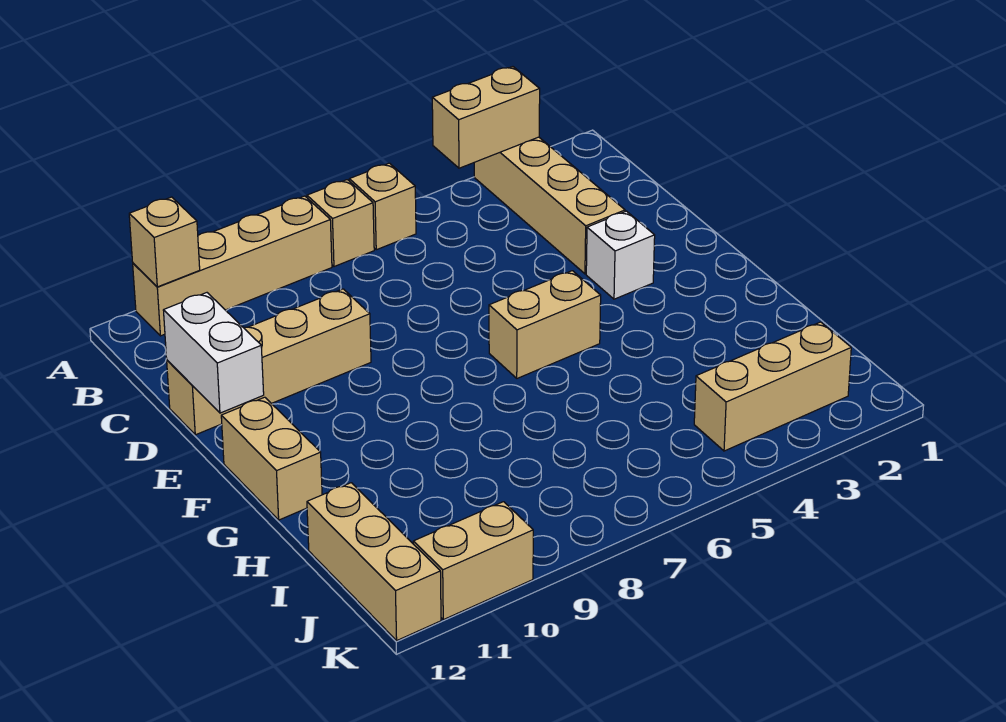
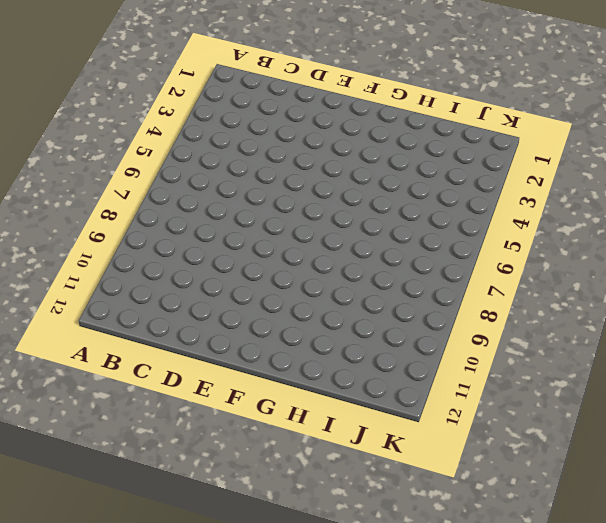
none -> tan brick A3:D3 level 1
none -> tan brick A6 level 1
none -> tan brick A7 level 1

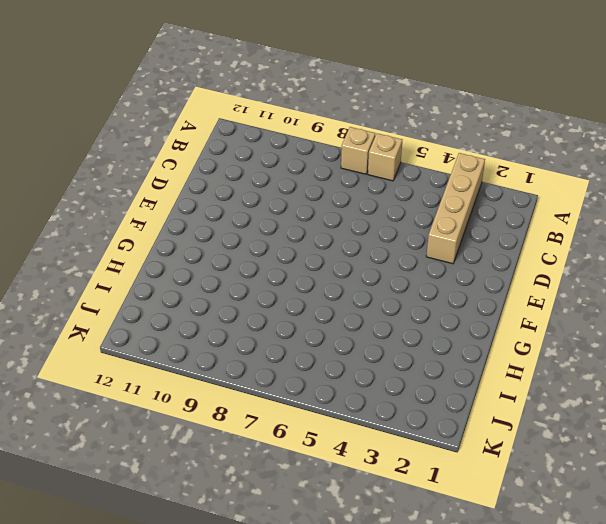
none -> tan brick A8:A11 level 1
none -> tan brick D9:D12 level 1
none -> white brick E3 level 1

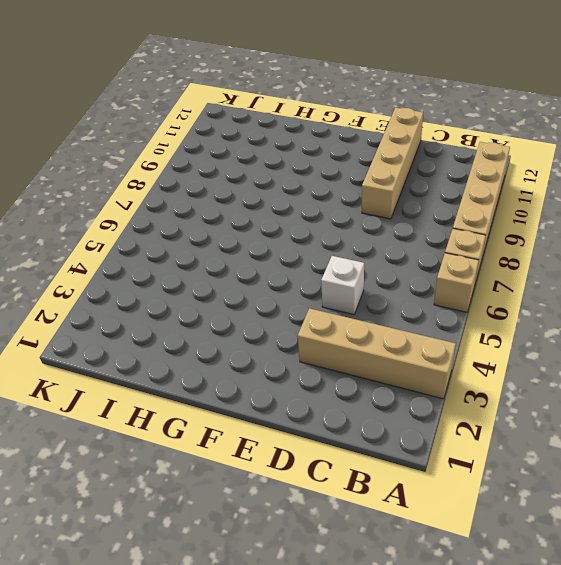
white brick D5 level 1 -> white brick E3 level 1
none -> tan brick F5:F6 level 1
none -> tan brick F12:G12 level 1
none -> tan brick I12:K12 level 1

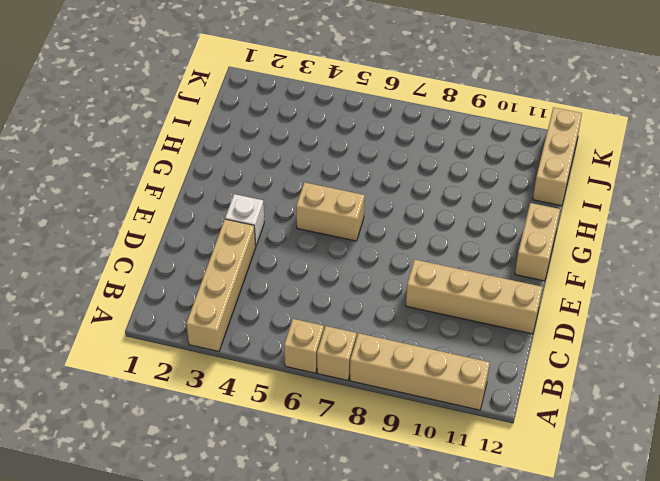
none -> tan brick J2:J4 level 1
none -> tan brick K10:K11 level 1
none -> tan brick A3:A4 level 2

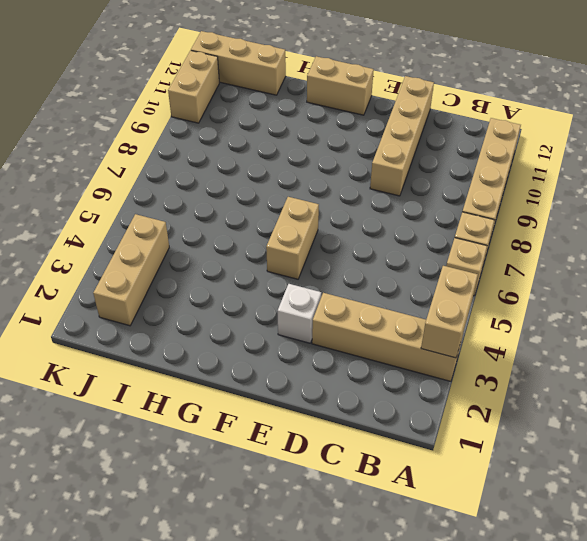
none -> tan brick A11 level 2
none -> white brick D12:E12 level 2

